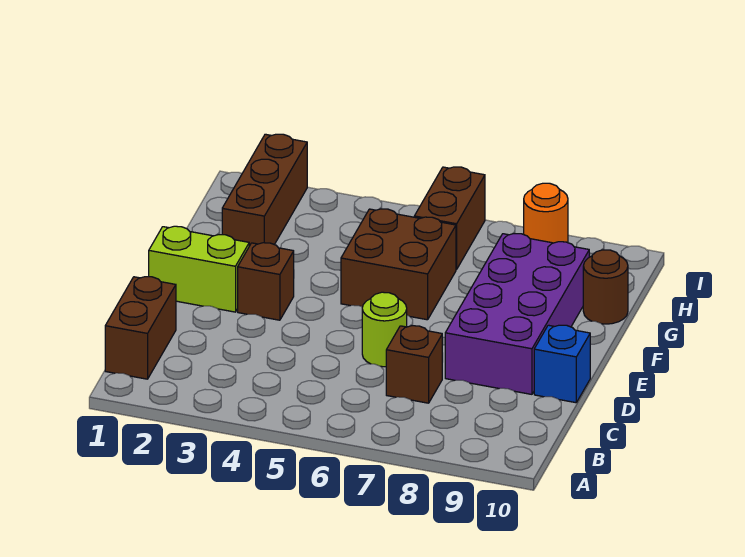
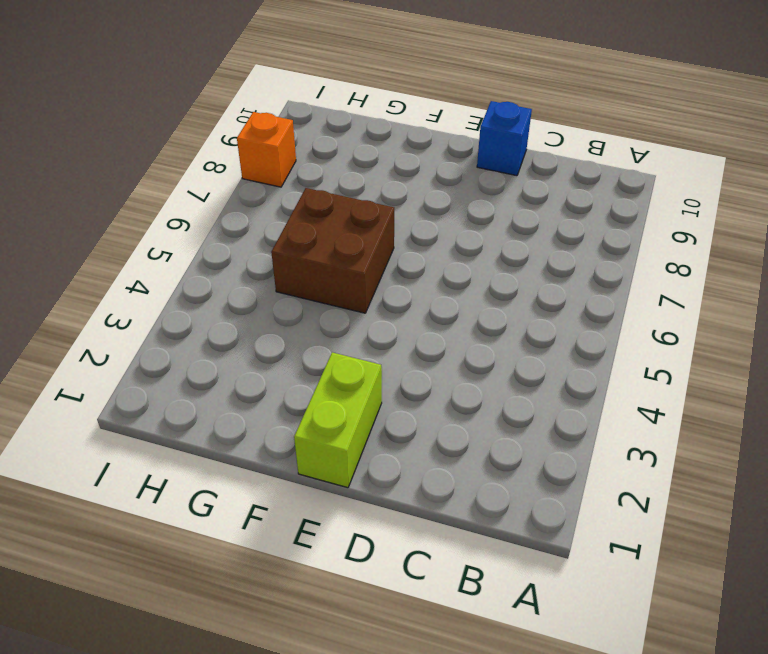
orange brick I8 level 1 -> orange round brick I8 level 1
none -> brown brick B1:C1 level 1
none -> brown brick C7 level 1
none -> lime round brick D6 level 1

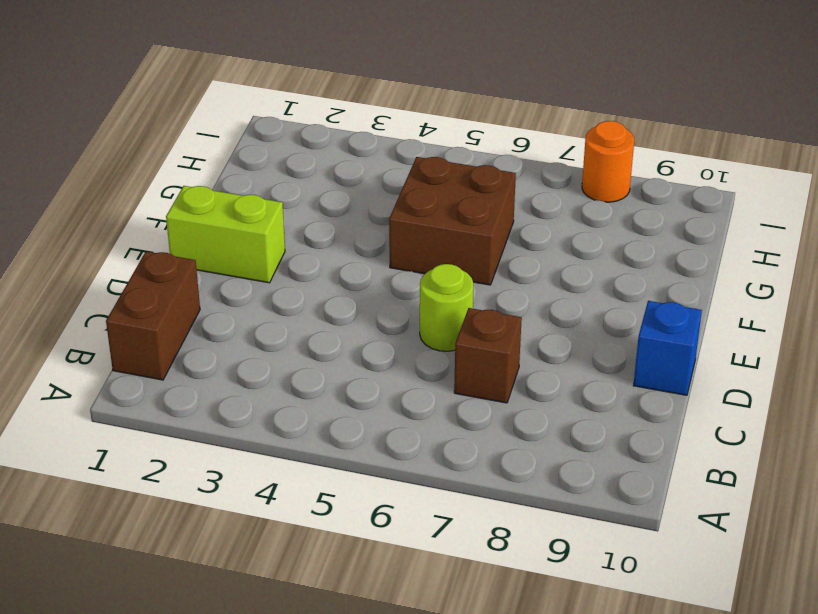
none -> purple brick D8:G9 level 1
none -> brown brick E3 level 1
none -> brown brick G2:I2 level 1

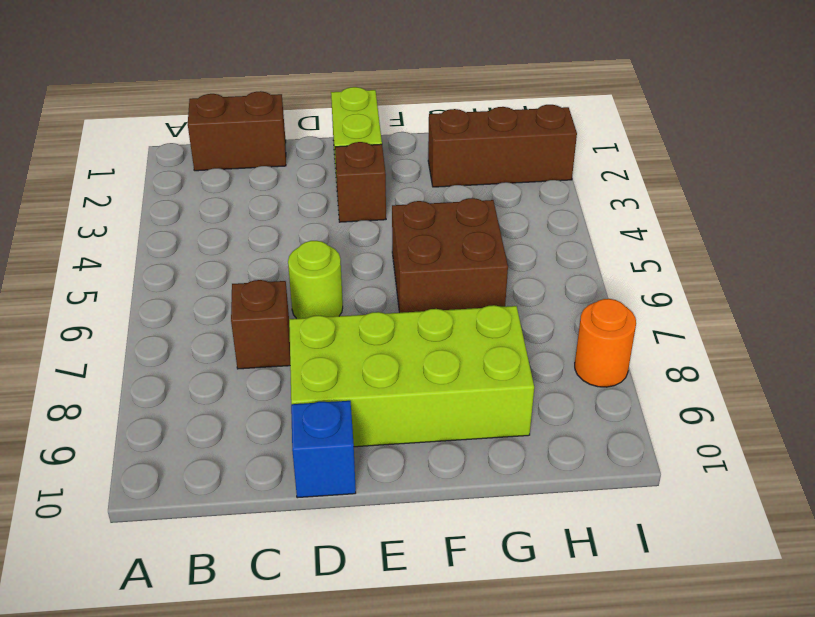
lime brick D8:G9 level 1 -> purple brick D8:G9 level 1
none -> brown round brick G10 level 1
none -> brown brick H6:I6 level 1

